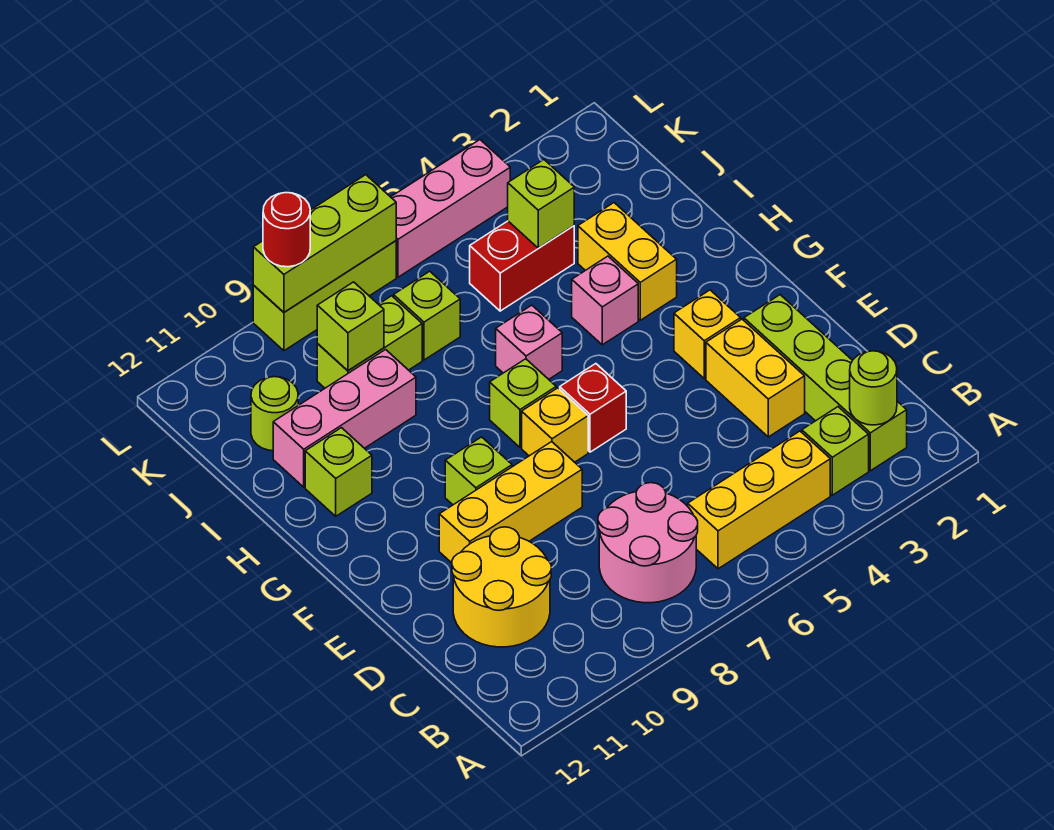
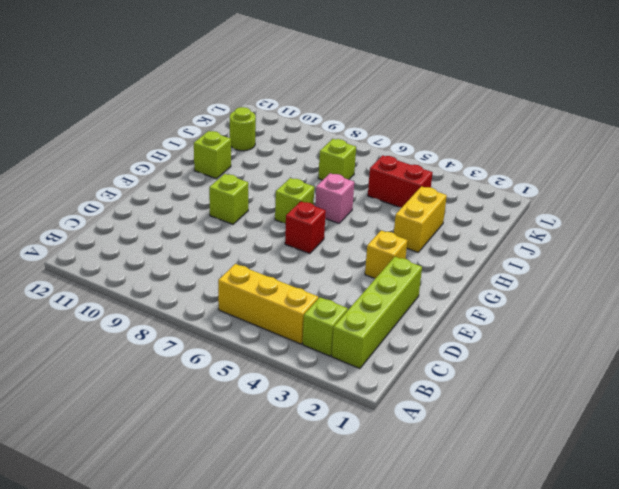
none -> pink round brick B7:C8 level 1
none -> yellow round brick C10:D11 level 1
none -> yellow brick D3:E3 level 1

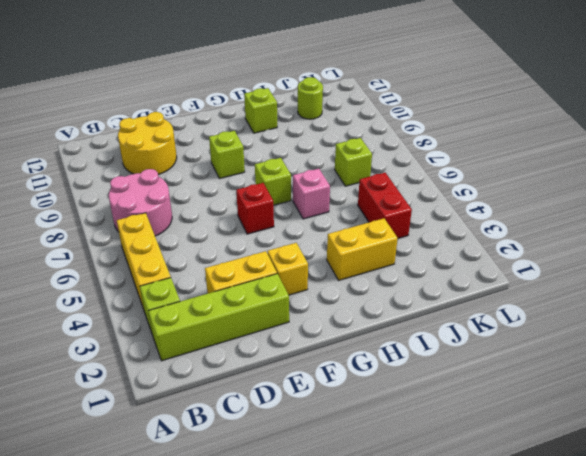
none -> yellow brick E8:E10 level 1
none -> yellow brick F7 level 1
none -> pink brick H4 level 1

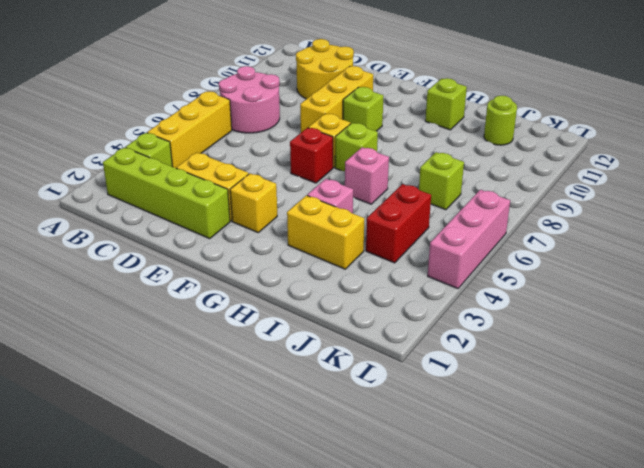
none -> pink brick I9:I11 level 1
none -> lime brick J8:J9 level 1
none -> lime brick L7:L9 level 1

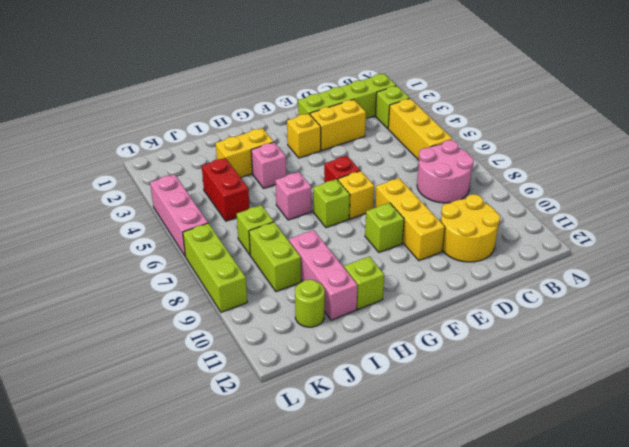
none -> lime round brick B2 level 2
none -> lime brick J4 level 2
none -> lime brick J9 level 2

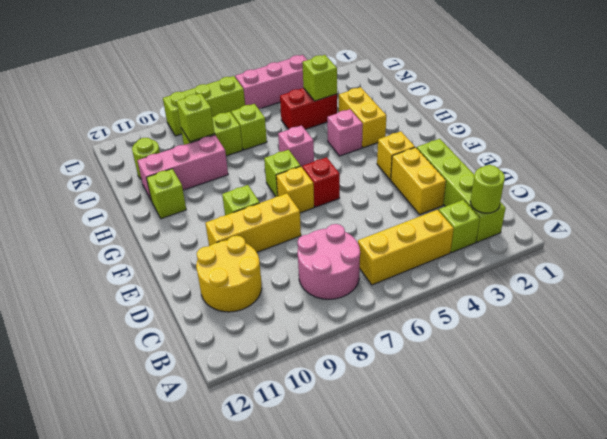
none -> lime brick L7:L9 level 2
none -> red round brick L9 level 3

